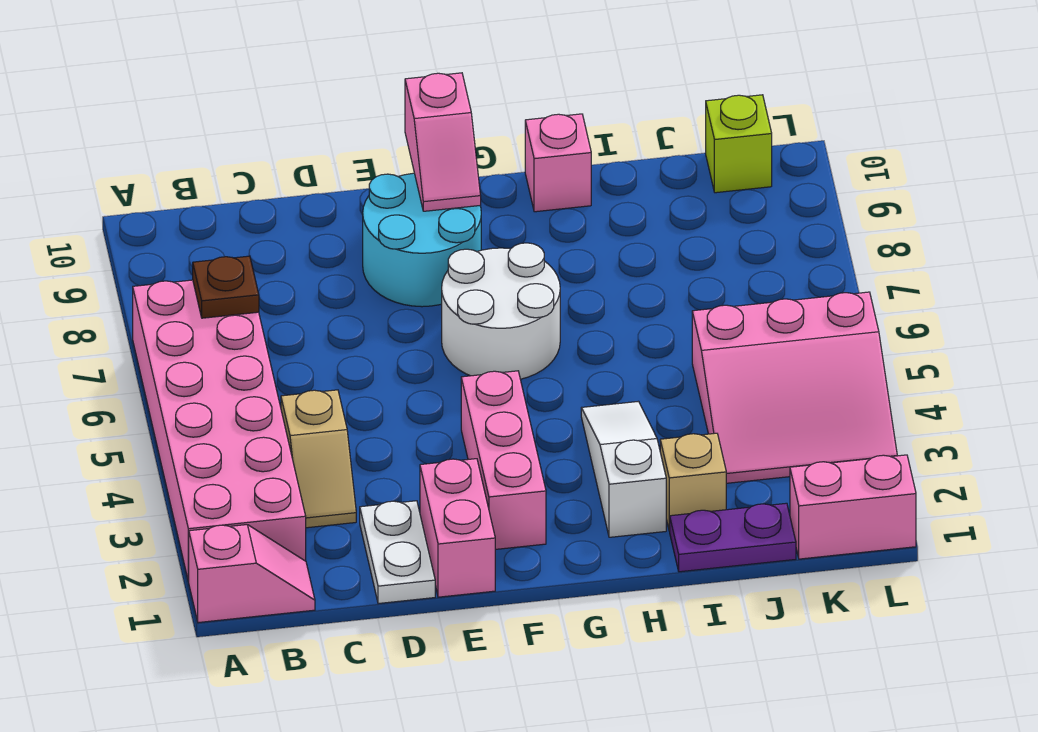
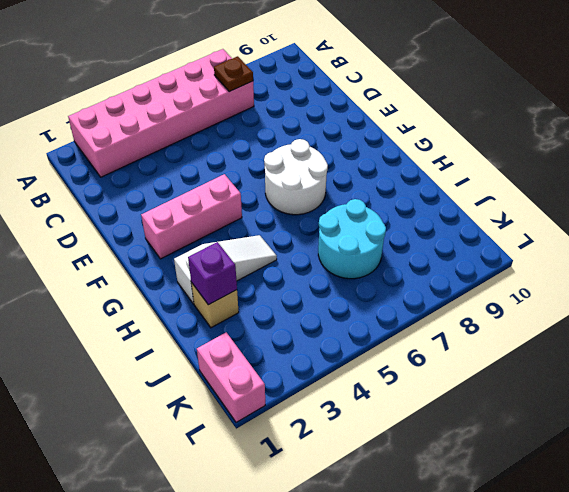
purple brick I2 level 2 -> none
cyan round brick I6:J7 level 1 -> cyan round brick E8:F9 level 1
none -> pink slope A1:B1 level 1 top A
none -> tan slope C3:C4 level 1 top 4
none -> white plate D1:D2 level 1

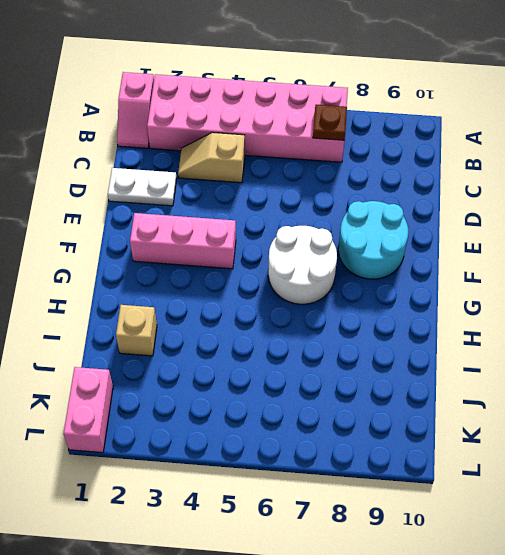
none -> pink brick E1:E2 level 1
none -> white slope H2:H4 level 1 top 2
none -> pink brick H10 level 1

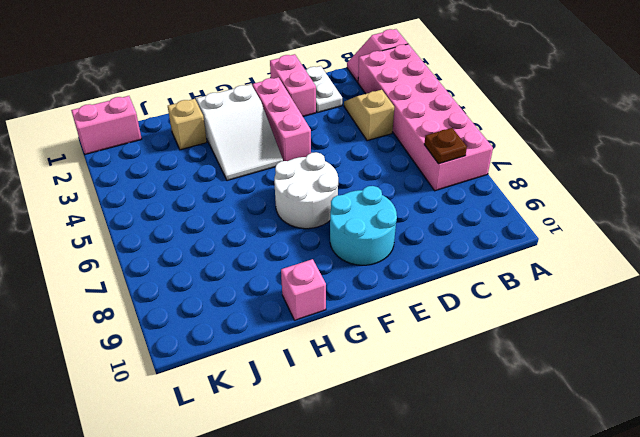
white slope G2:H4 level 1 top 2 -> white slope H2:H4 level 1 top 2
none -> purple plate I1:J1 level 1
none -> pink slope J3:L5 level 1 top 5
none -> lime brick K10 level 1

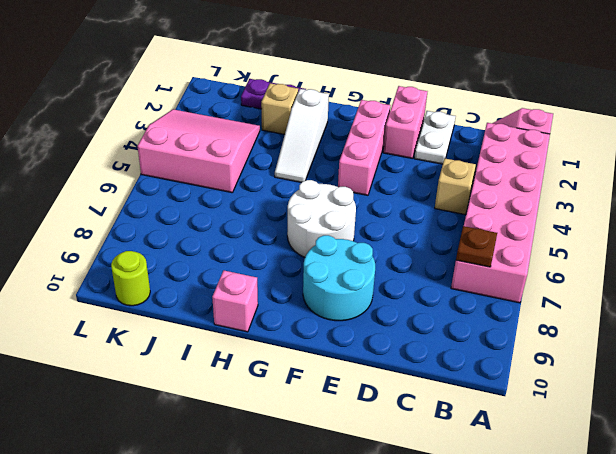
lime round brick K10 level 1 -> lime brick K10 level 1
none -> pink brick K1:L1 level 1
none -> pink slope F9:F10 level 2 top 10

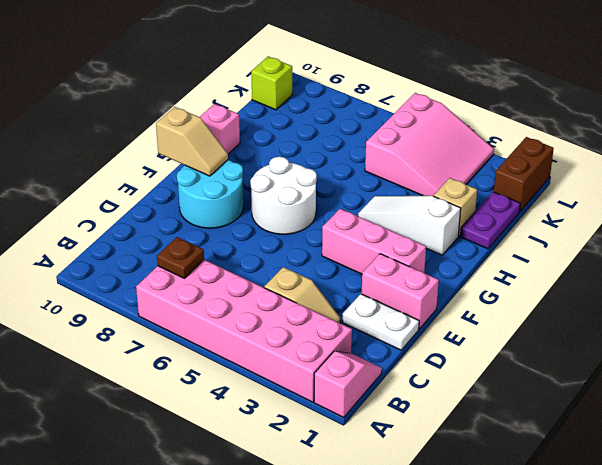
tan slope F9:F10 level 2 top 10 -> pink slope F9:F10 level 2 top 10
brown brick K1:L1 level 1 -> pink brick K1:L1 level 1

